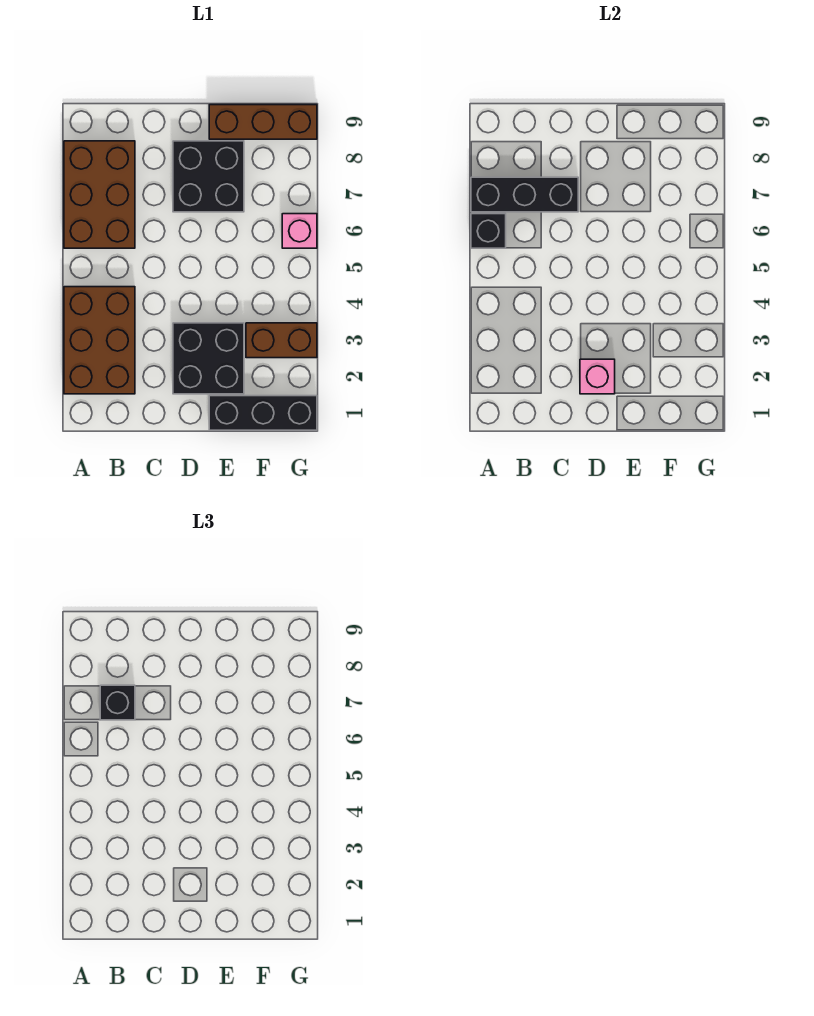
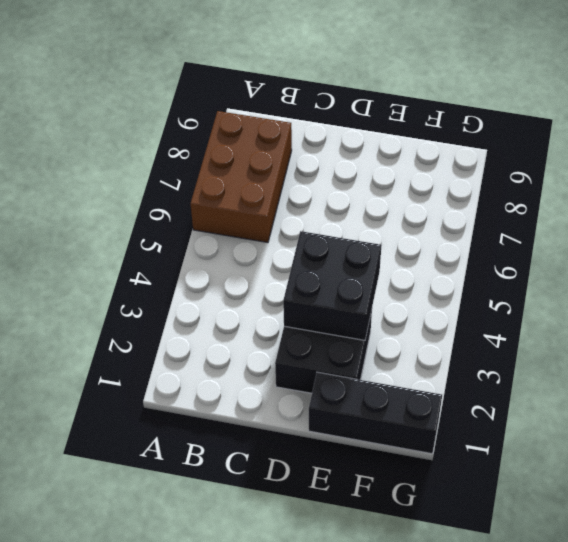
black brick D3:E4 level 2 -> black brick D7:E8 level 1
none -> brown brick A2:B4 level 1
none -> brown brick E9:G9 level 1
none -> brown brick F3:G3 level 1

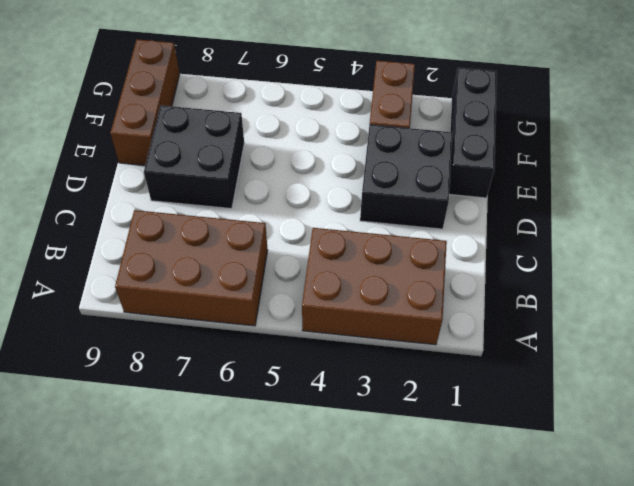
none -> pink brick G6 level 1
none -> black brick A6 level 2
none -> black brick A7:C7 level 2

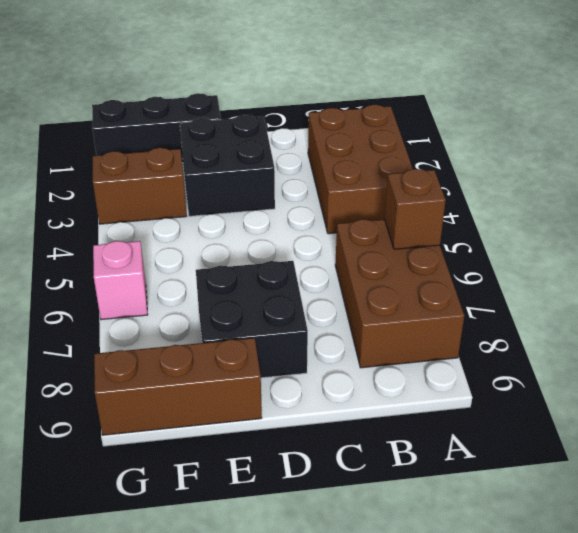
brown brick A6 level 2 -> black brick A6 level 2
none -> black brick A7:C7 level 2
none -> pink brick D2 level 2
none -> black brick B7 level 3

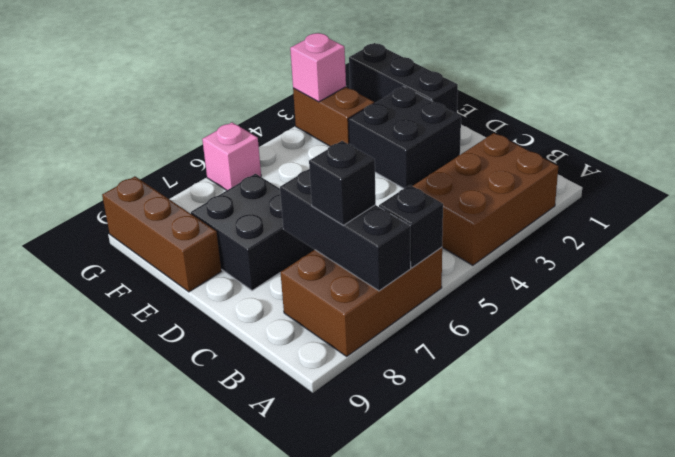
pink brick G3 level 2 -> pink brick D2 level 2

